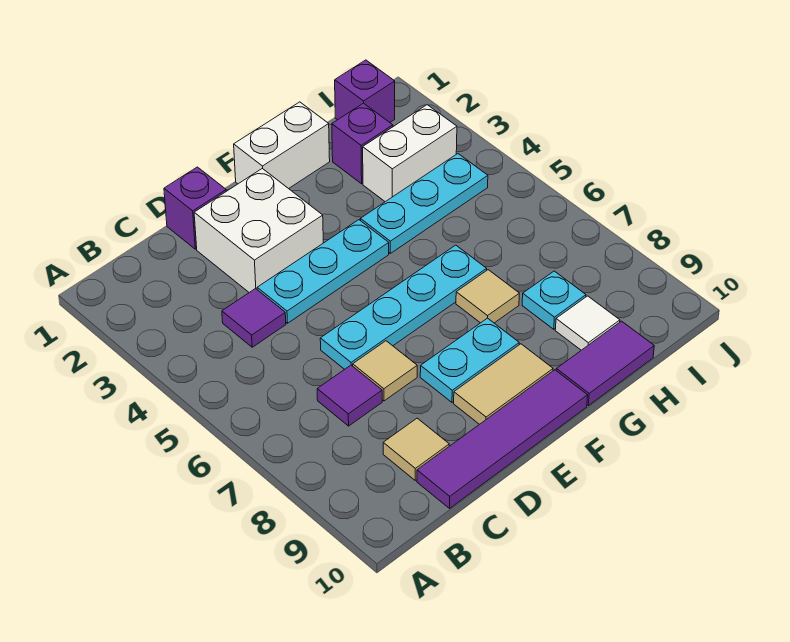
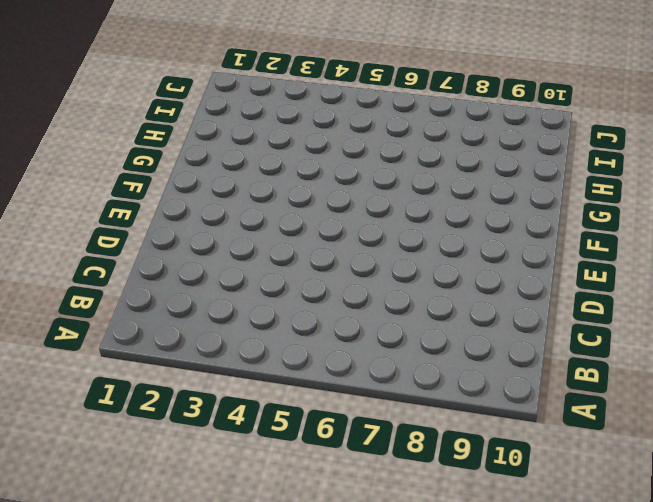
none -> purple tile C4 level 1
none -> purple tile C7 level 1
none -> tan tile C9 level 1

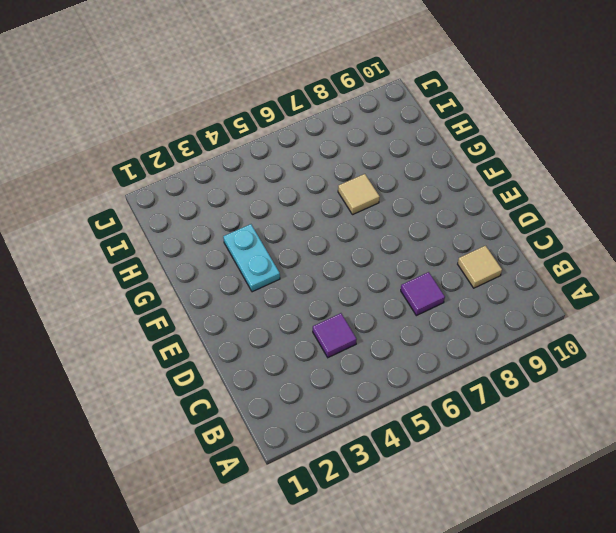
cyan plate F3:G3 level 1 -> cyan plate E8:F8 level 1
none -> purple tile C10:F10 level 1
none -> purple brick D1 level 1
none -> white brick D2:E3 level 1

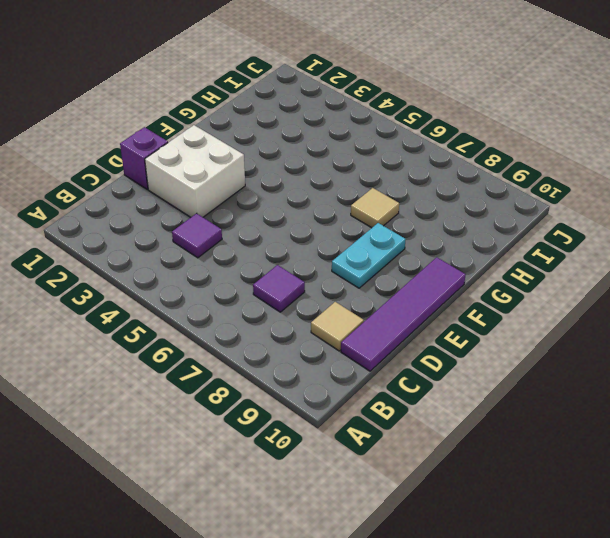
none -> cyan plate D4:F4 level 1
none -> cyan plate D6:G6 level 1
none -> tan tile D7 level 1

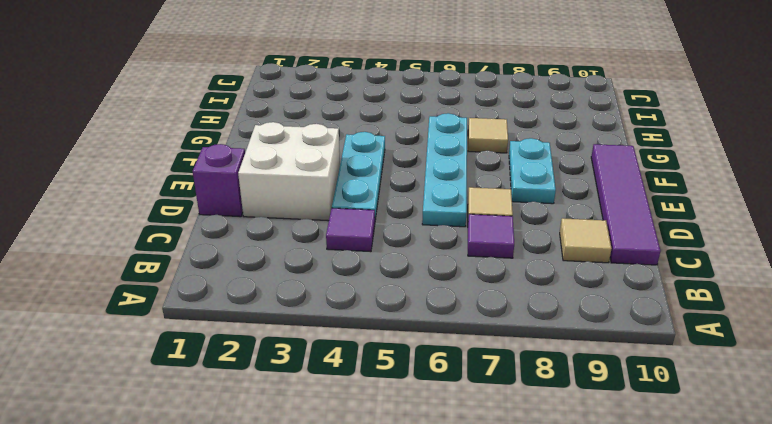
none -> tan tile E9:F9 level 1
none -> white brick F1:G1 level 1
none -> cyan plate G4:I4 level 1

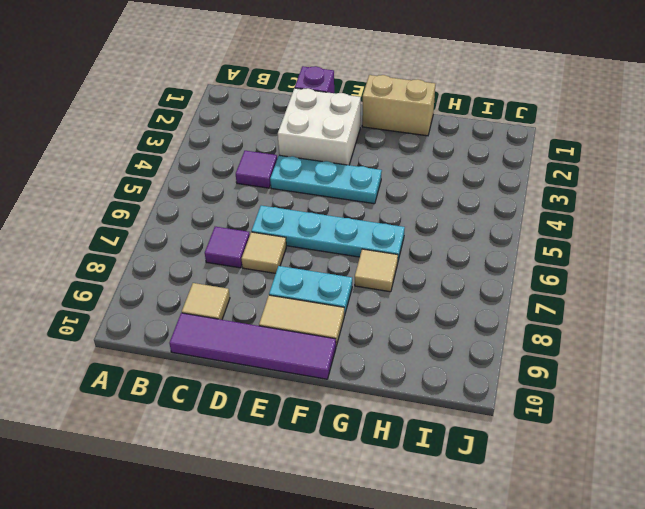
tan brick F1:G1 level 1 -> white brick F1:G1 level 1
none -> cyan plate G4:I4 level 1
none -> purple tile G10:H10 level 1
none -> purple brick H2 level 1

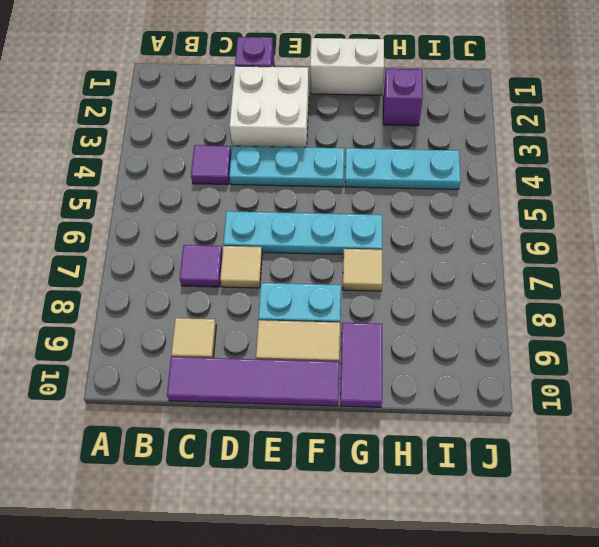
purple tile G9:G10 level 1 -> purple tile G10:H10 level 1
none -> white brick H3:I3 level 1
none -> cyan plate H8 level 1
none -> white tile H9 level 1

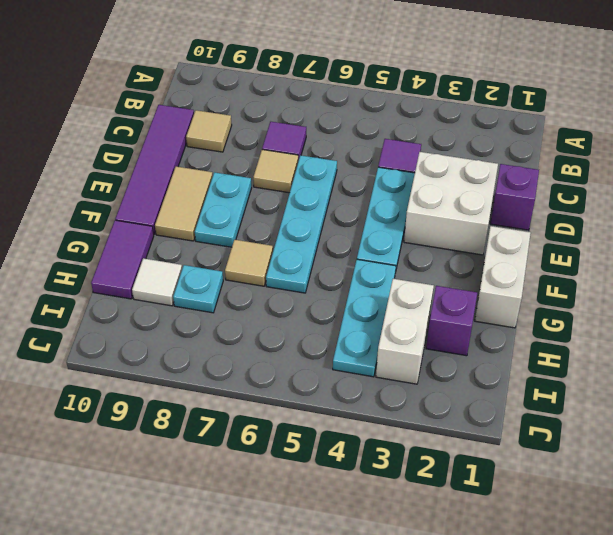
none -> purple brick I1 level 1

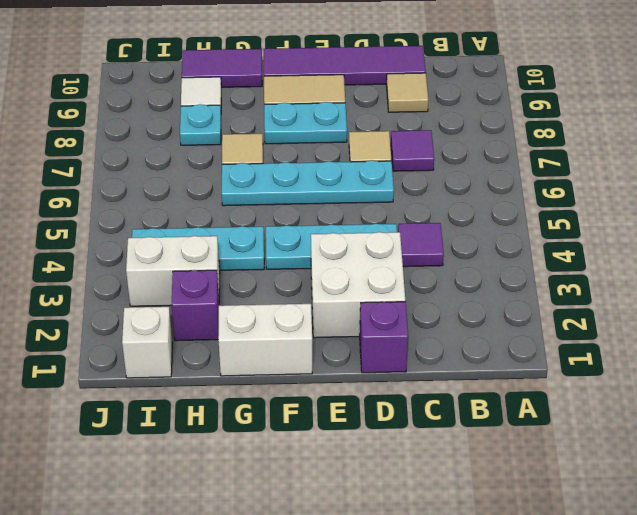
white brick I1 level 1 -> purple brick I1 level 1

